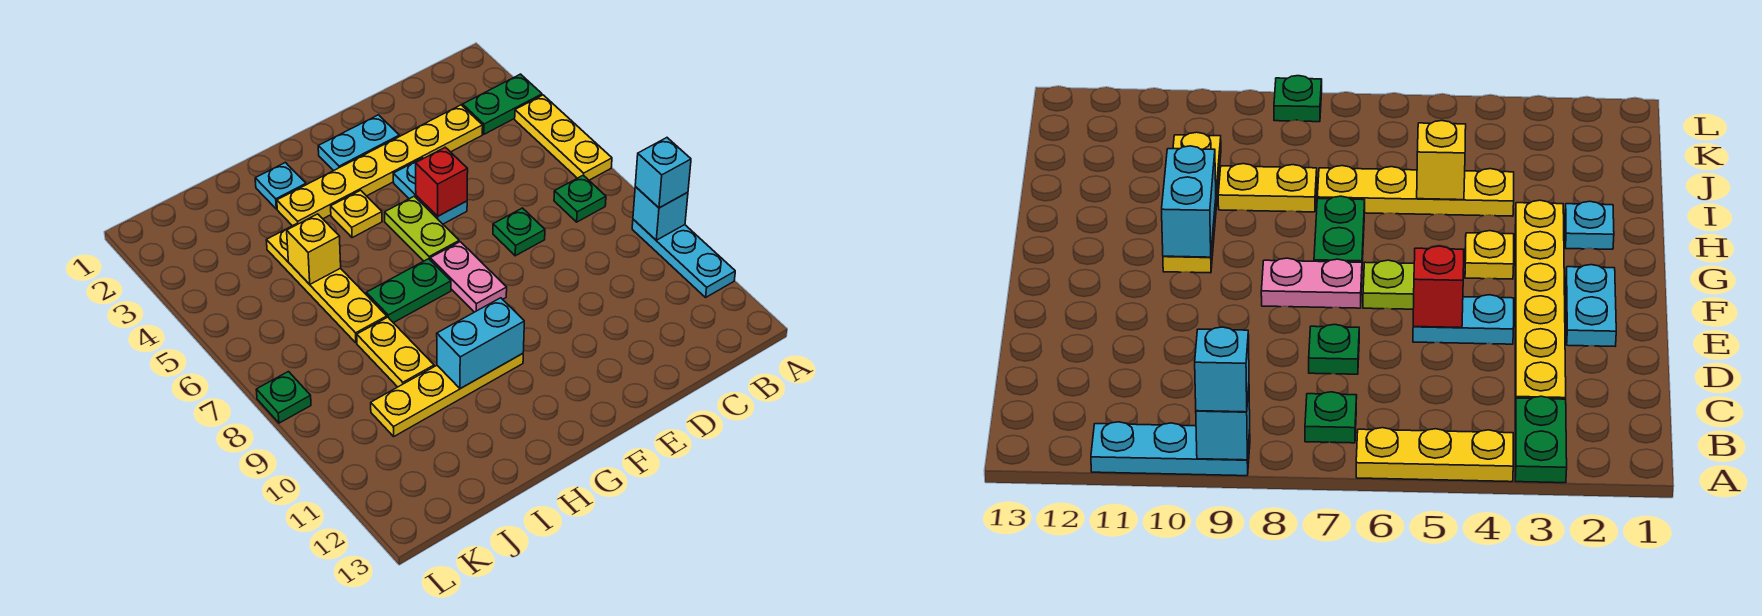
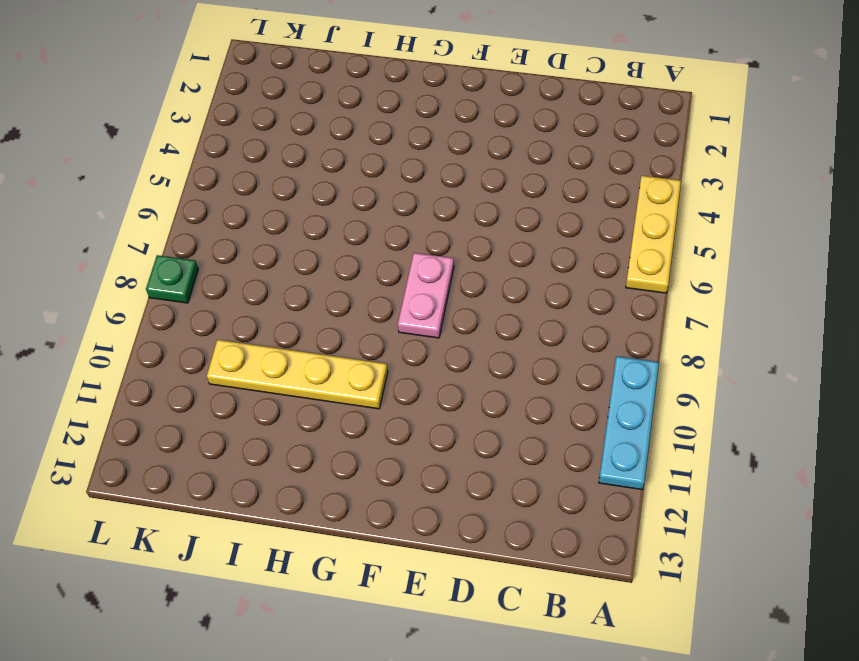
none -> green plate A3:B3 level 1
none -> green plate B7 level 1
none -> yellow plate C3:H3 level 1

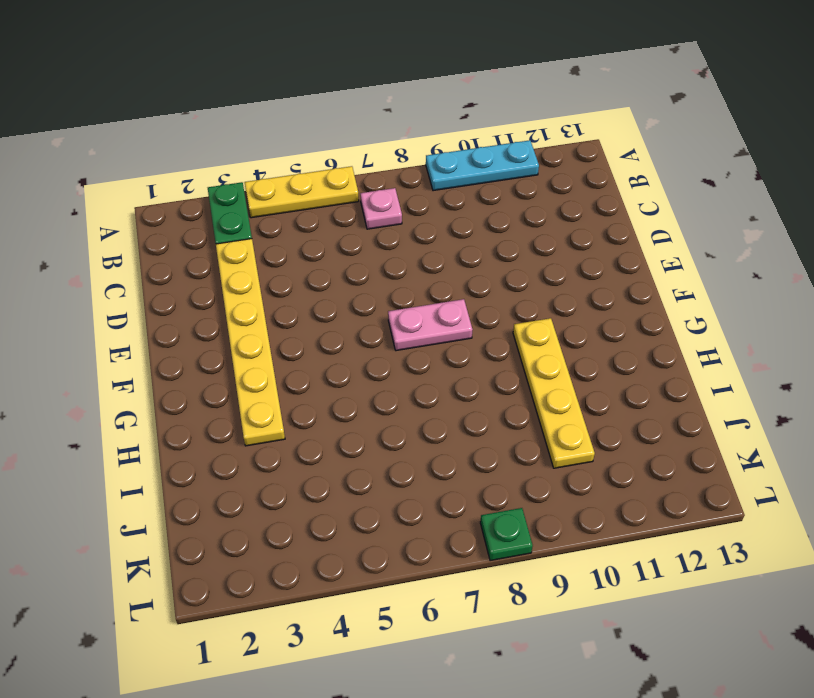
pink plate B7 level 1 -> green plate B7 level 1
none -> green plate D7 level 1
none -> cyan plate E2:F2 level 1
none -> cyan plate E4:E5 level 1

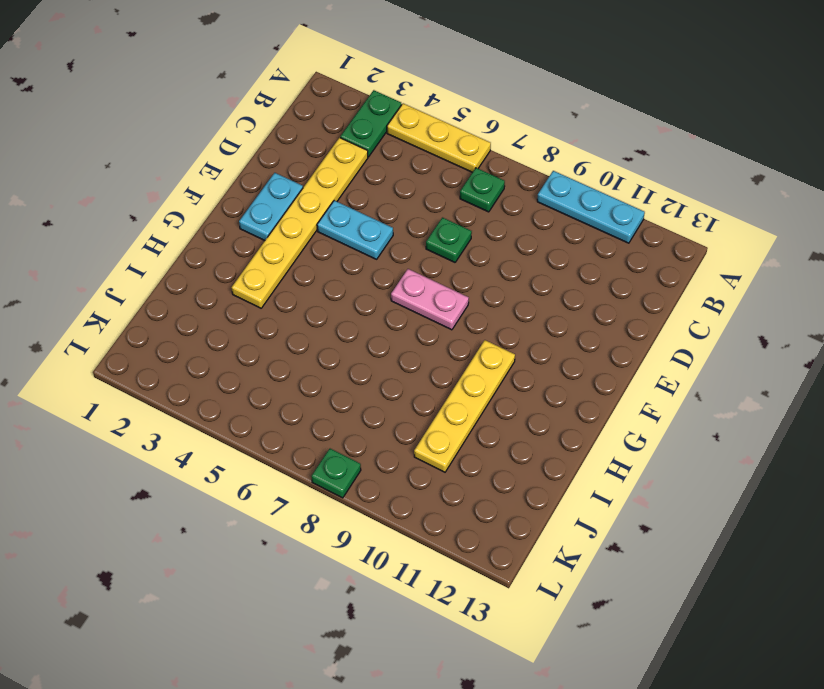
none -> lime plate F5:F6 level 1
none -> yellow plate G4 level 1
none -> green plate G7:H7 level 1

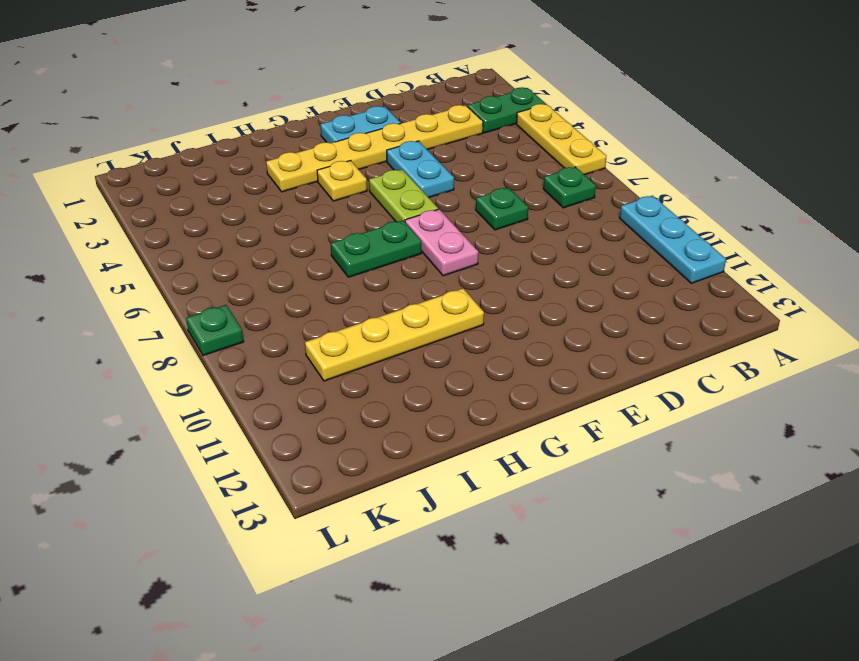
none -> cyan plate H2 level 1
none -> yellow plate I4:I7 level 1
none -> yellow plate I8:I9 level 1

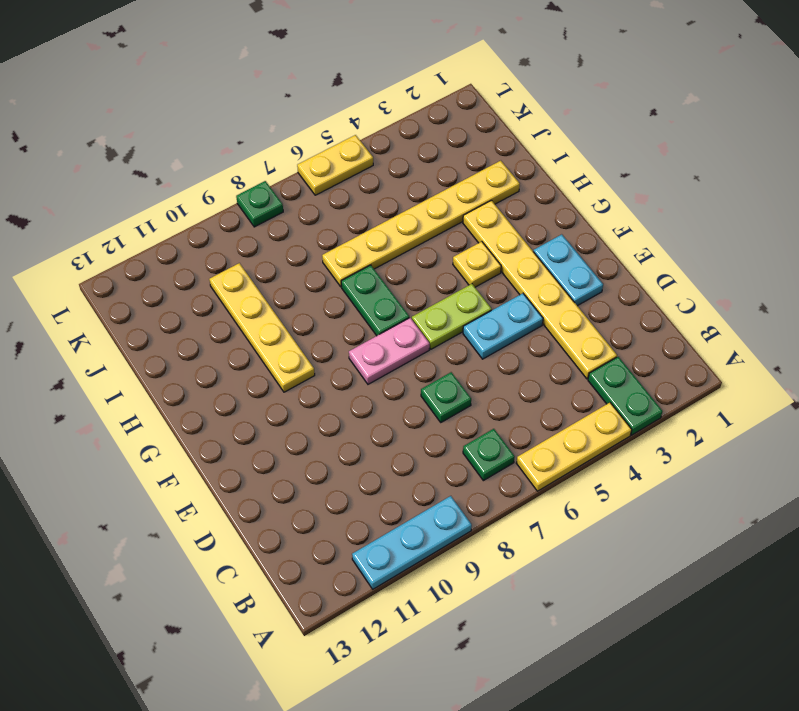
yellow plate I2:I7 level 1 -> yellow plate I4:I7 level 1
yellow plate L5:L6 level 1 -> yellow plate I8:I9 level 1
none -> cyan plate H2 level 1
none -> cyan brick A9 level 2
none -> red brick E5 level 2

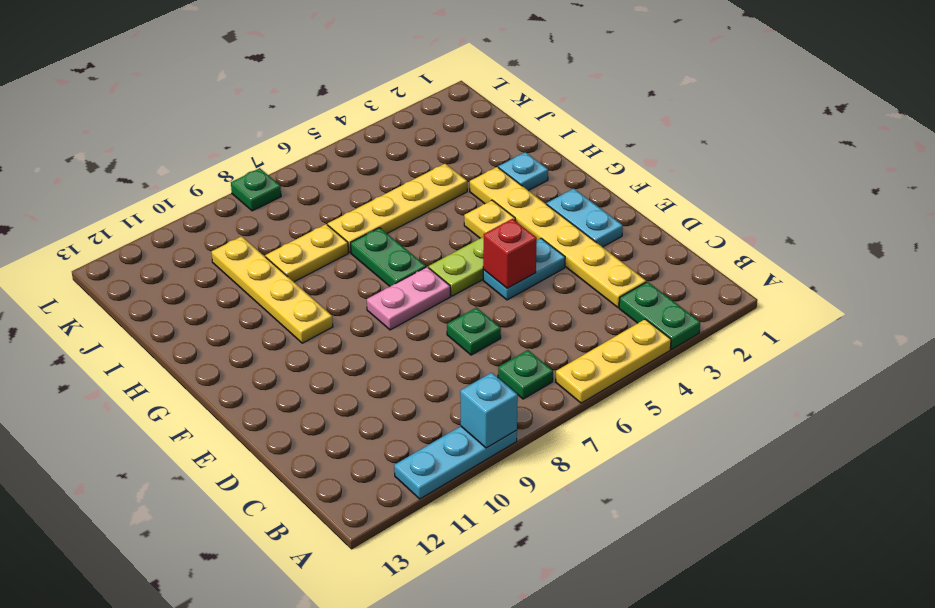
none -> cyan brick G10:H10 level 2
none -> yellow brick I5 level 2
none -> cyan brick A9 level 3

